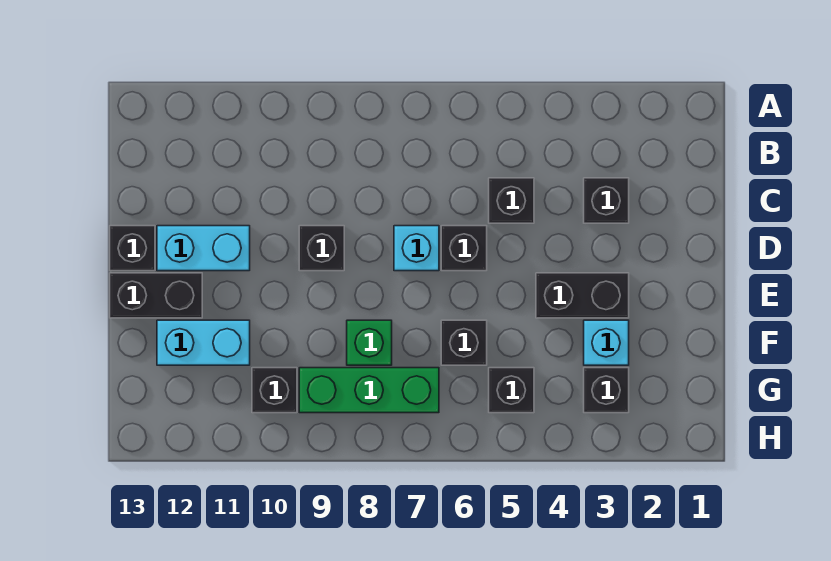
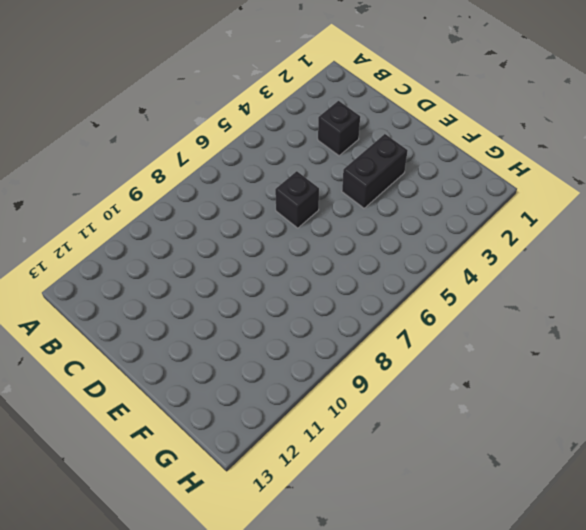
none -> black brick C5 level 1
none -> cyan brick D7 level 1
none -> black brick D9 level 1

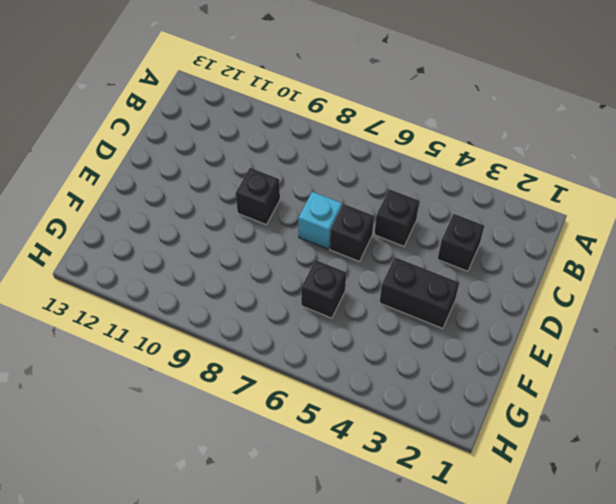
none -> cyan brick D11:D12 level 1
none -> black brick D13 level 1
none -> black brick E12:E13 level 1

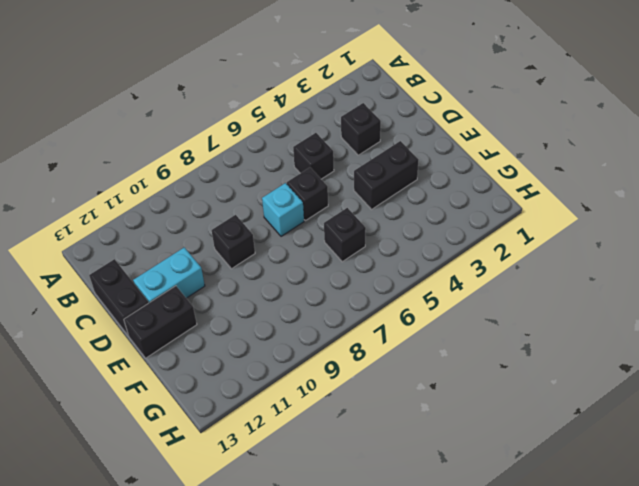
black brick C13:D13 level 1 -> black brick D13 level 1
none -> cyan brick F3 level 1
none -> green brick F8 level 1
none -> cyan brick F11:F12 level 1

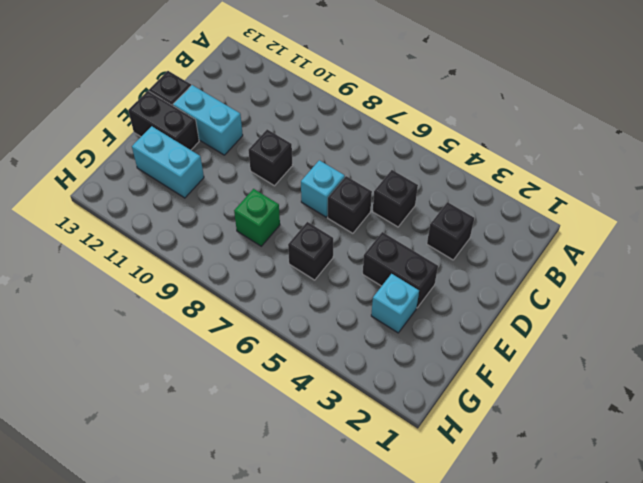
none -> black brick G3 level 1
none -> black brick G5 level 1
none -> green brick G7:G9 level 1

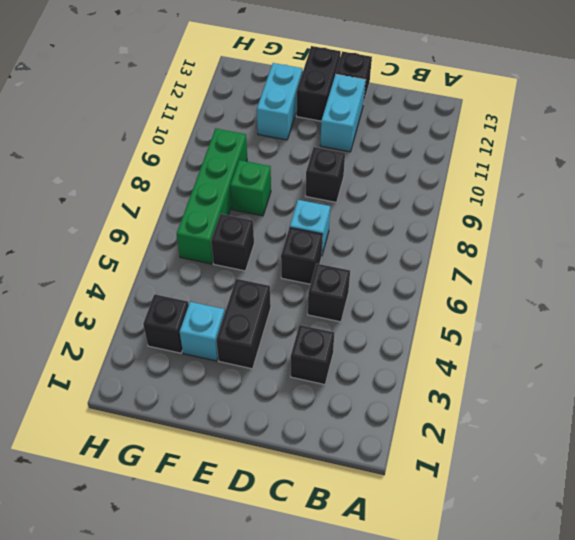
green brick G6:G9 level 1 -> green brick G7:G9 level 1
none -> black brick G5 level 1
none -> black brick G10 level 1

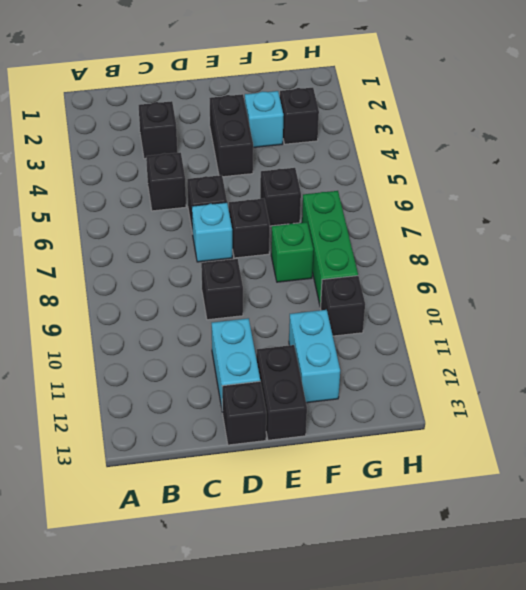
black brick E7 level 1 -> black brick G5 level 1

